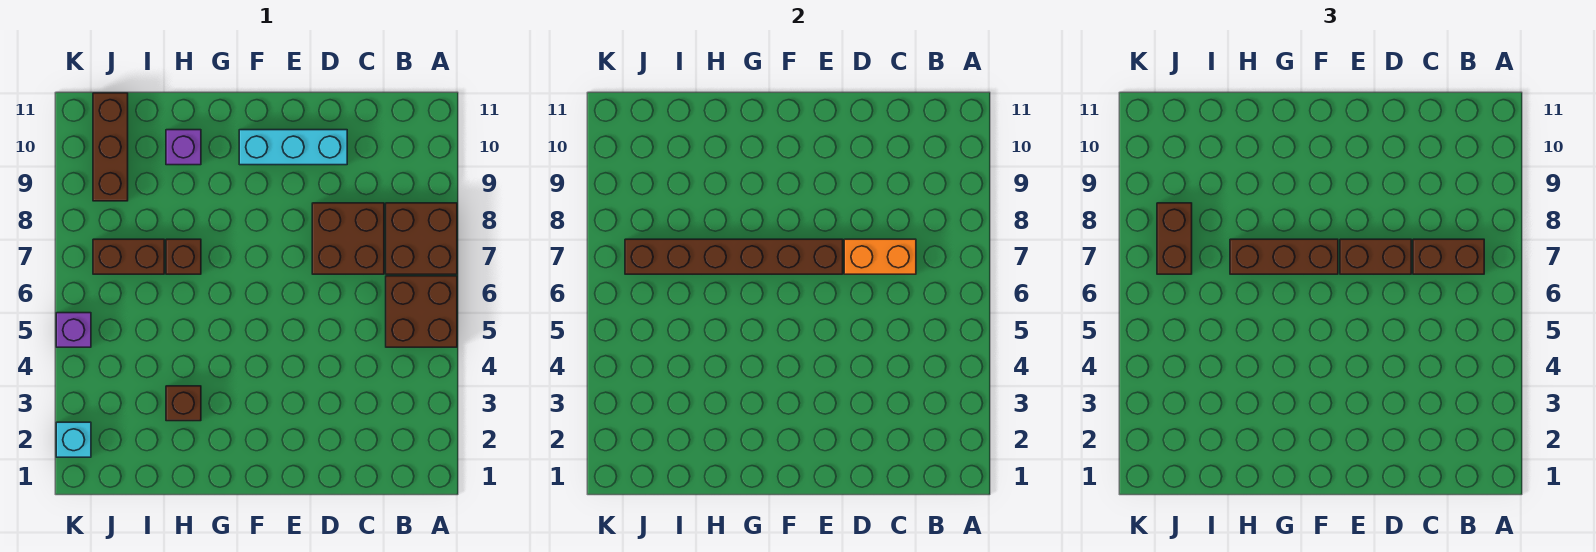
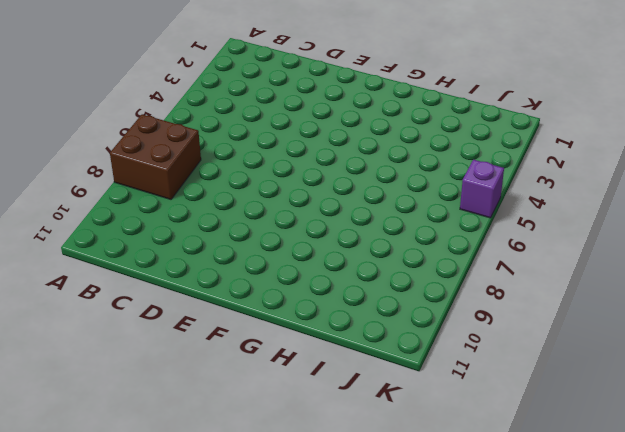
none -> brown brick A5:B6 level 1
none -> brown brick C7:D8 level 1
none -> cyan brick D10:F10 level 1

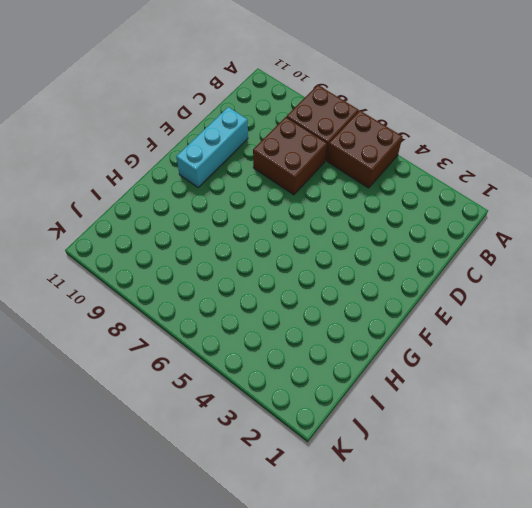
none -> brown brick H3 level 1
none -> brown brick H7 level 1
none -> purple brick H10 level 1

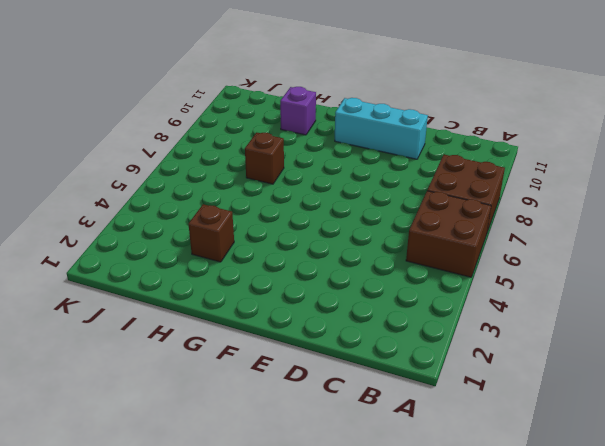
none -> brown brick C7:D8 level 1
none -> brown brick I7:J7 level 1
none -> brown brick J9:J11 level 1

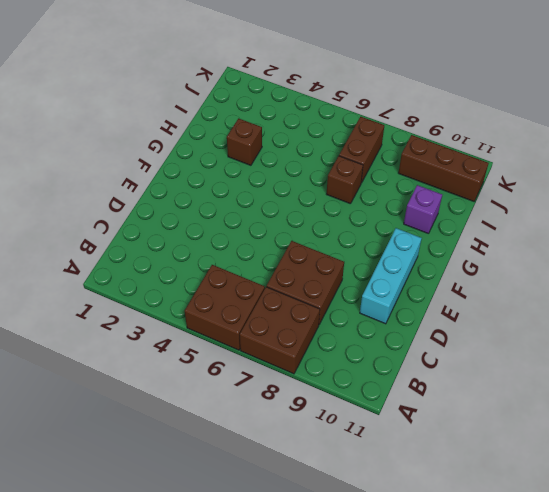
none -> cyan brick K2 level 1
none -> purple brick K5 level 1
none -> orange brick C7:D7 level 2

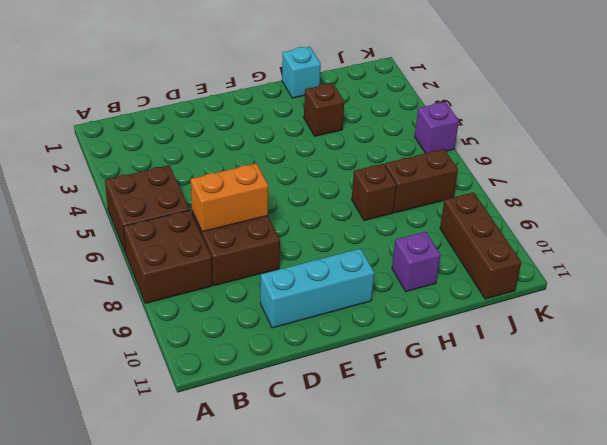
cyan brick H1 level 1 -> cyan brick K2 level 1
none -> brown brick E7:J7 level 2
none -> brown brick B7:C7 level 3
none -> brown brick D7:E7 level 3

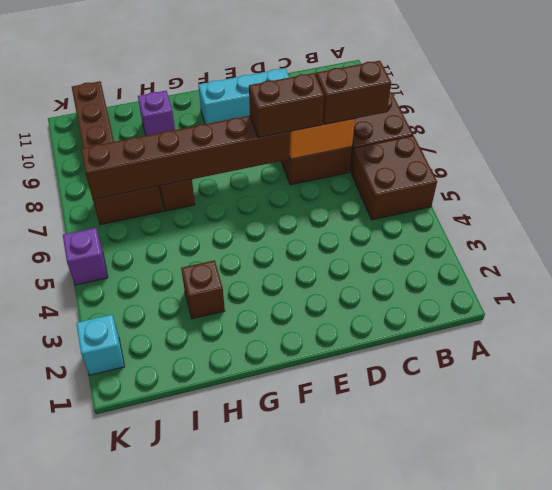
none -> brown brick F7:H7 level 3
none -> brown brick J7:J8 level 3

